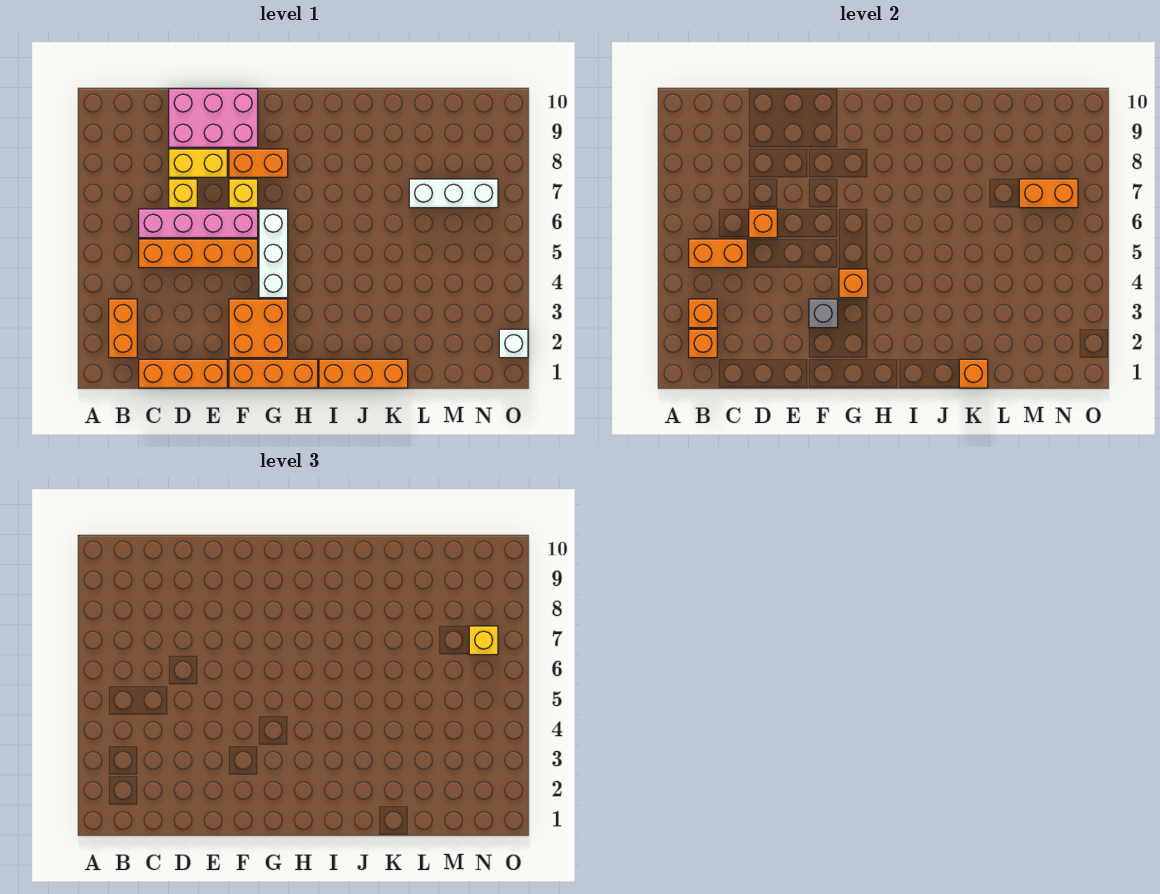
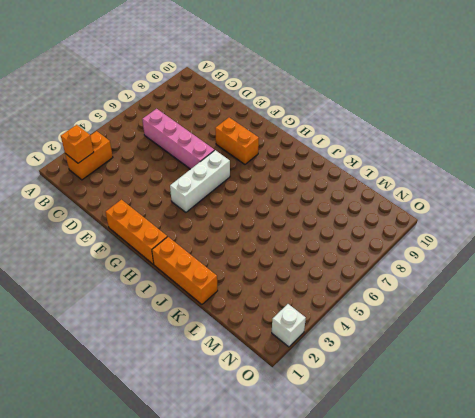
none -> orange brick C1:E1 level 1
none -> orange brick C5:F5 level 1
none -> yellow brick D7 level 1

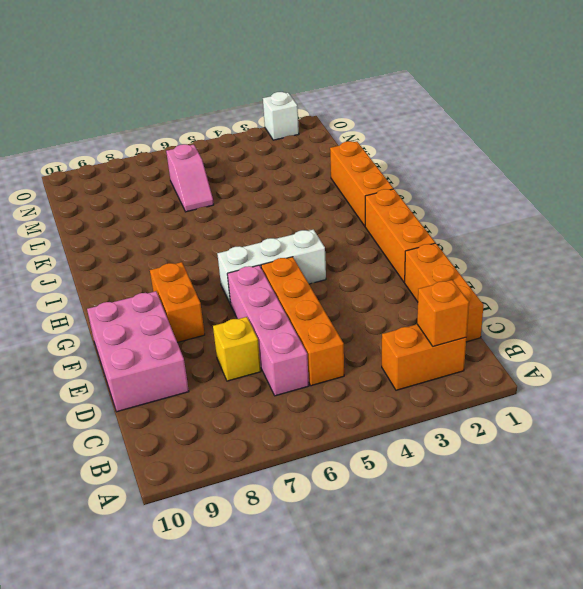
pink slope L6:M6 level 1 top M -> none
none -> yellow brick D8:E8 level 1
none -> orange brick F2:G3 level 1
none -> yellow brick F7 level 1

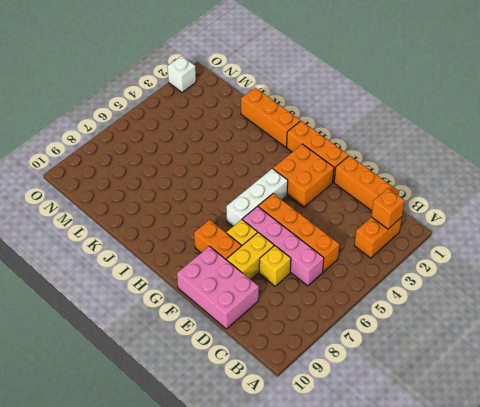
yellow brick E7:E8 level 1 -> yellow brick D8:E8 level 1
none -> white brick L7:N7 level 1
none -> orange brick B3 level 2
none -> orange brick B5:C5 level 2

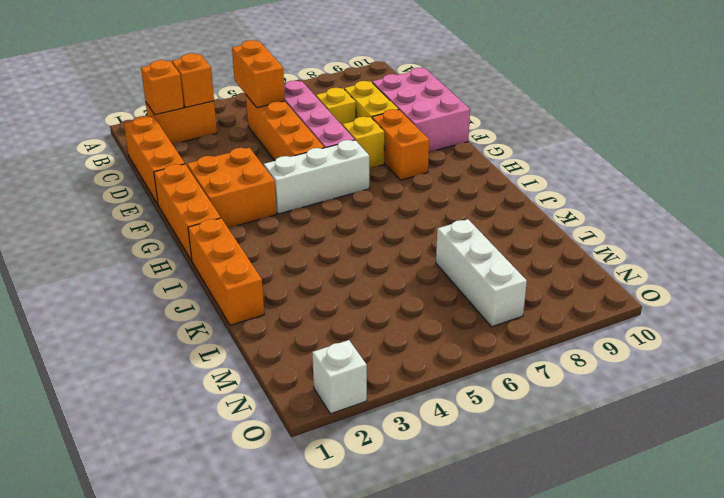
none -> orange brick D6 level 2
none -> grey brick F3 level 2
none -> orange brick G4 level 2

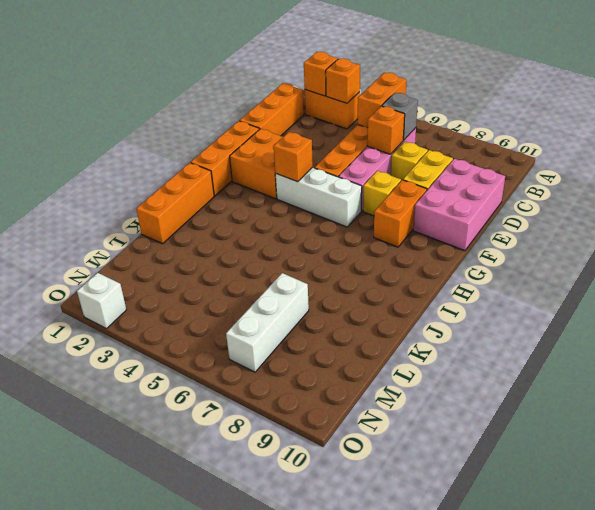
grey brick C6 level 2 -> grey brick F3 level 2
none -> orange brick K1 level 2
none -> orange brick M7:N7 level 2
none -> yellow brick N7 level 3

